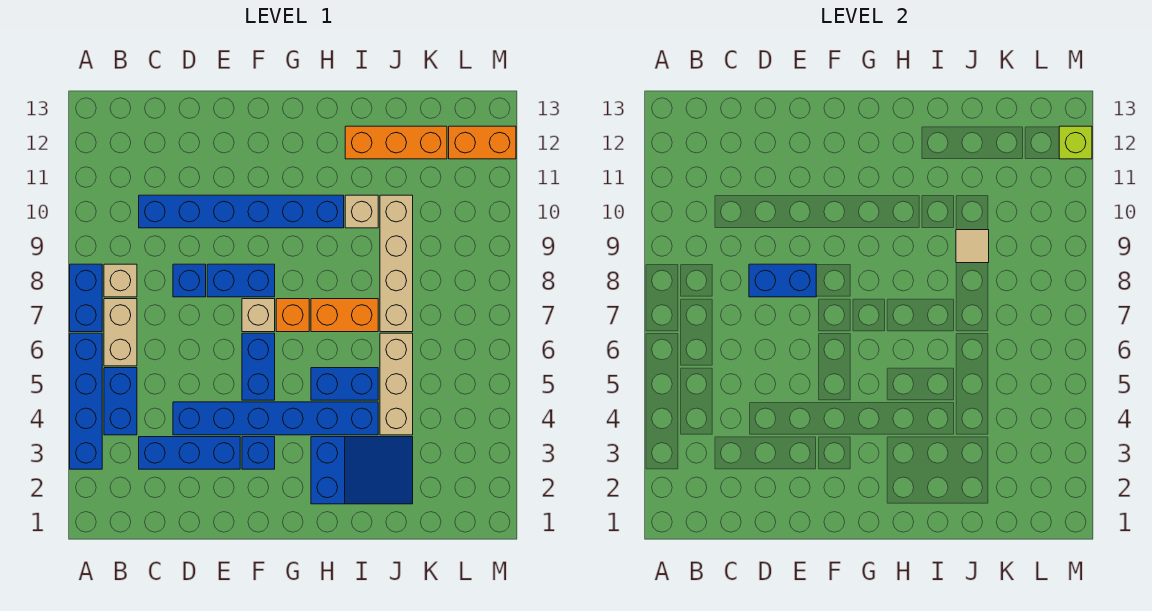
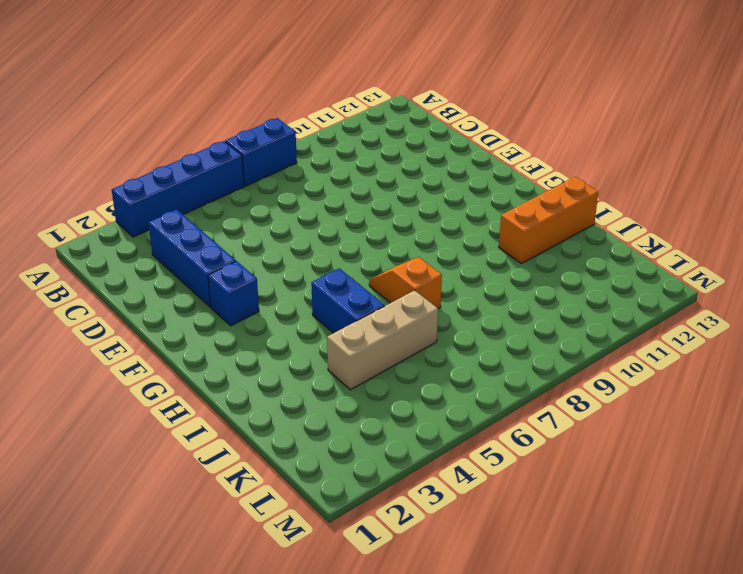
orange slope H7:I7 level 1 top I -> orange brick H7:I7 level 1
orange brick I11:I13 level 1 -> orange brick I12:K12 level 1
none -> blue brick B4:B5 level 1
none -> tan brick B6:B7 level 1
none -> tan brick B8 level 1

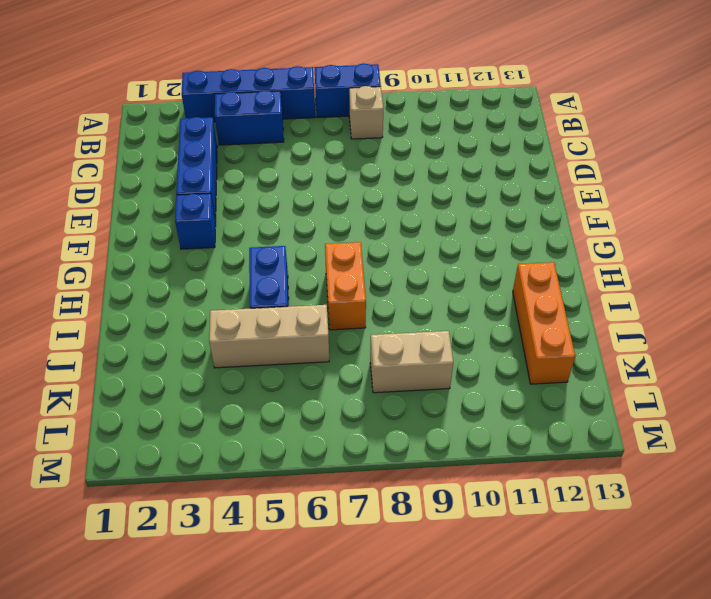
tan brick K8:K9 level 1 -> tan brick B6:B7 level 1
none -> blue brick C10:H10 level 1
none -> blue brick D4:I4 level 1
none -> blue brick D8 level 1

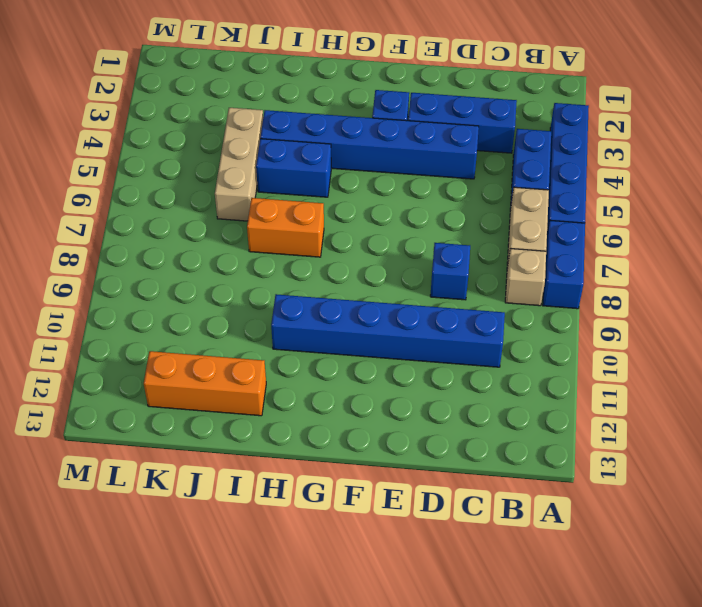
none -> blue brick E8:F8 level 1
none -> blue brick F5:F6 level 1
none -> tan brick F7 level 1

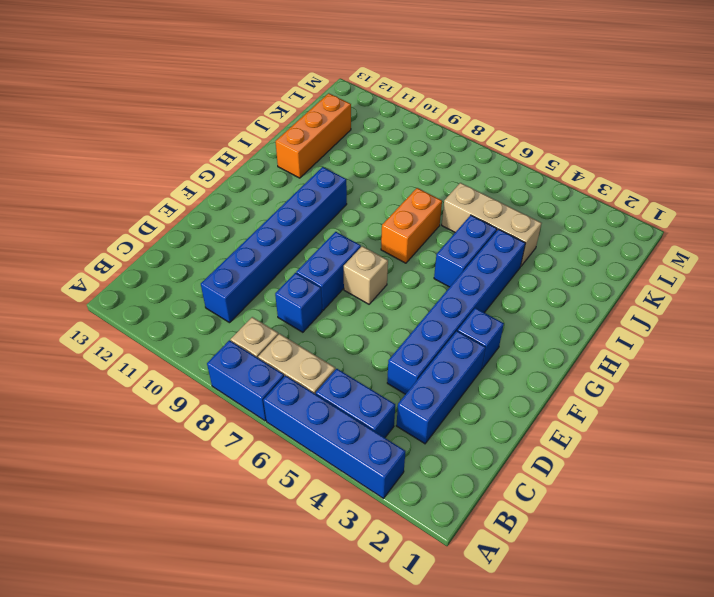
none -> blue brick F5:F6 level 1
none -> orange brick G7 level 1
none -> blue slope H2:J3 level 1 top H

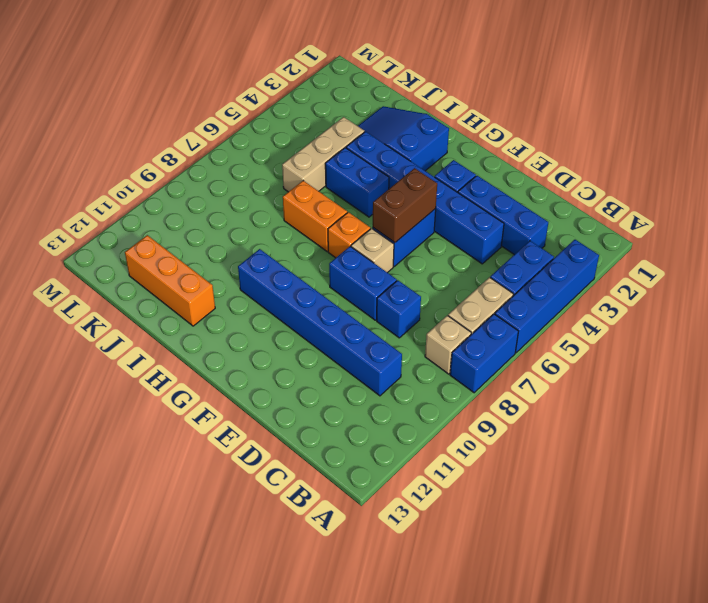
brown brick F5:F6 level 2 -> none
none -> tan brick I10 level 1
none -> tan brick J7:J10 level 1
none -> orange brick L12:M12 level 1

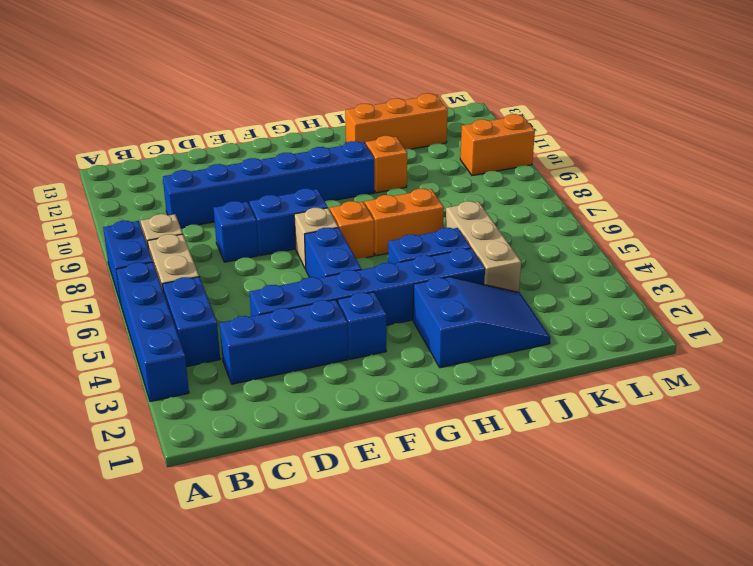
orange brick I10 level 1 -> tan brick I10 level 1
orange brick L10:M10 level 1 -> orange brick L12:M12 level 1
none -> tan brick J7:J10 level 1
none -> blue brick D8:E8 level 2
none -> tan tile J9 level 2

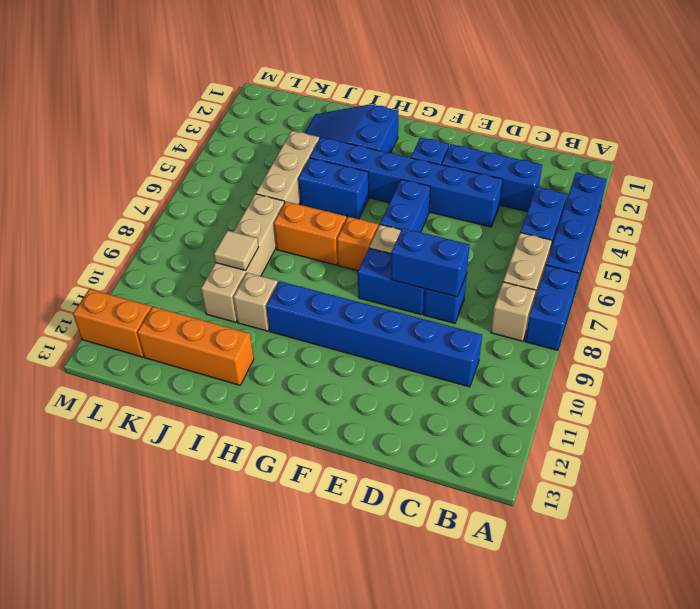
none -> lime brick M12 level 2

